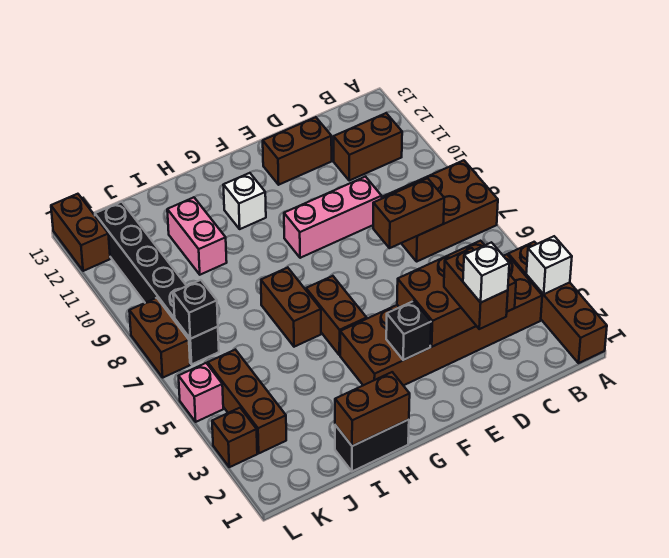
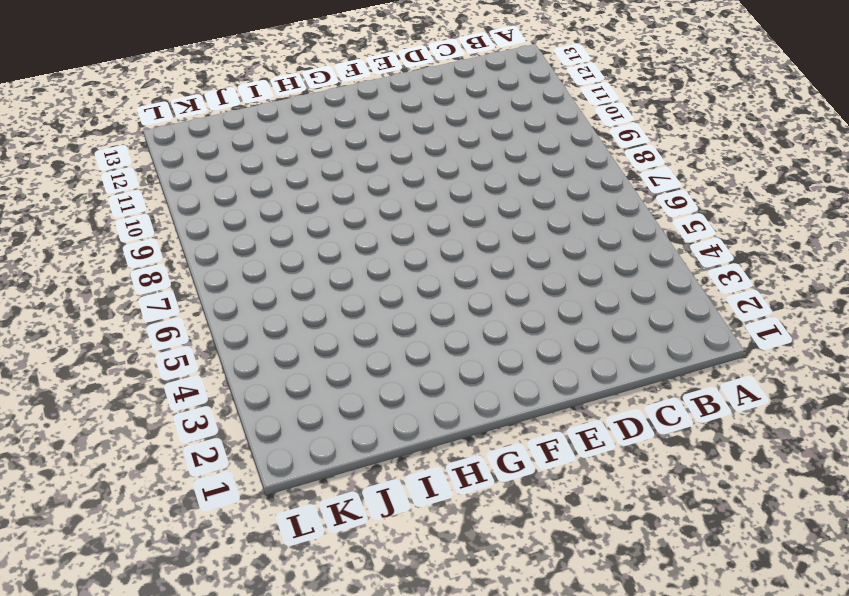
none -> brown brick A1:A4 level 1
none -> brown brick A7:C8 level 1
none -> brown brick B3:G4 level 1

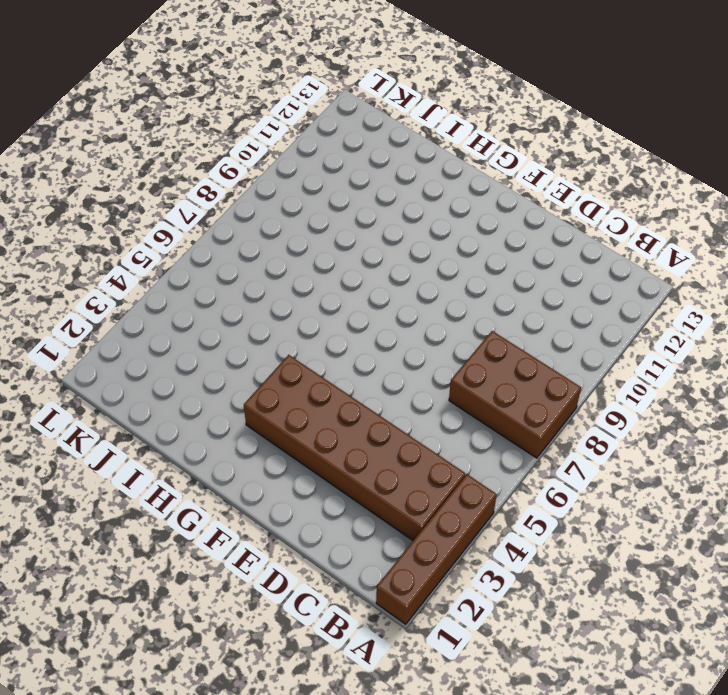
none -> brown brick B11:C11 level 1
none -> pink brick D9:F9 level 1
none -> brown brick D12:E12 level 1

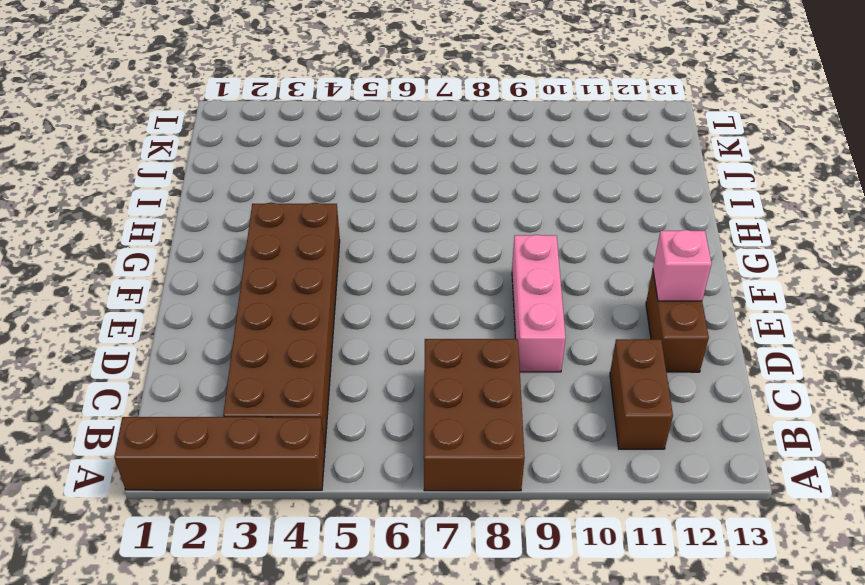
pink brick E12 level 2 -> pink brick L5 level 1
none -> brown brick G5:G6 level 1
none -> white brick G11 level 1
none -> black brick H1:I1 level 1

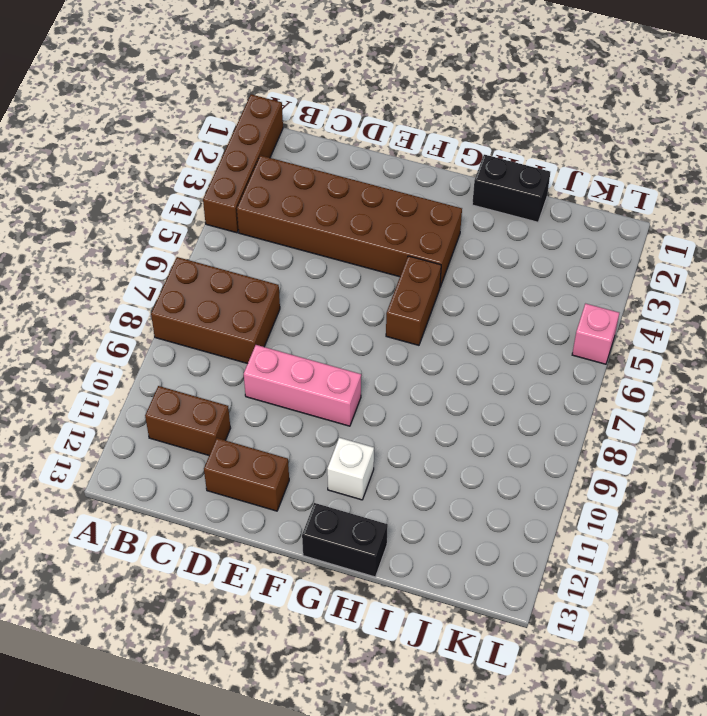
black brick G13:H13 level 1 -> none
none -> brown brick H6:H7 level 1
none -> pink brick I10:I11 level 1
none -> brown brick K3:K5 level 1

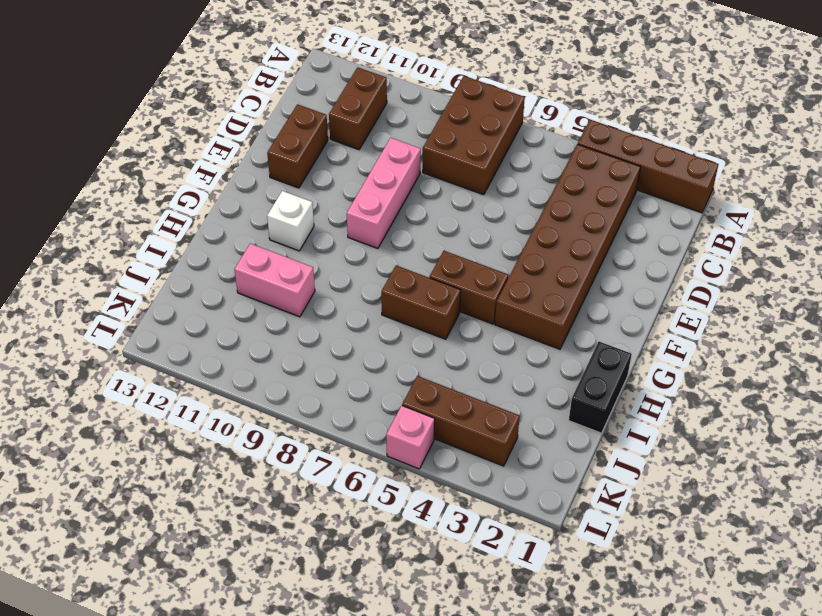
none -> black brick K7:K12 level 1
none -> brown brick L3 level 1
none -> brown brick L7:L8 level 1

